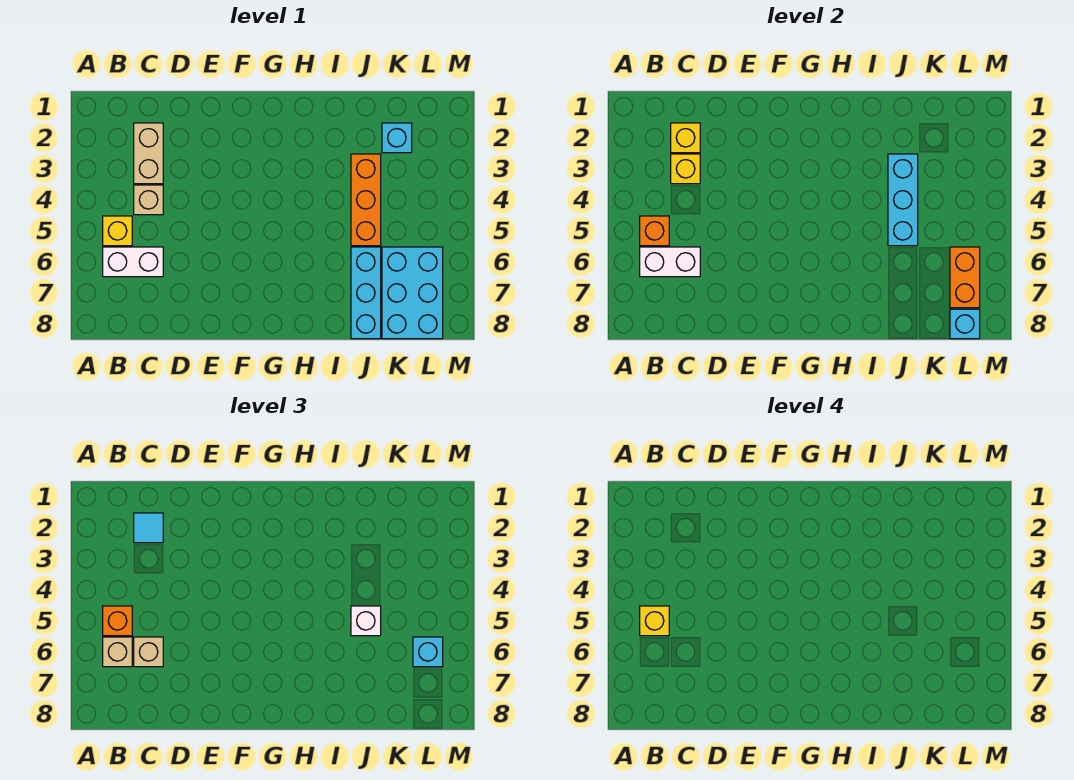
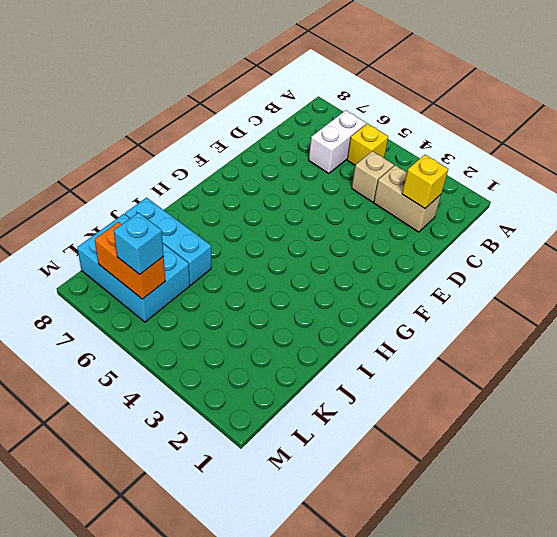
none -> orange brick J3:J5 level 1
none -> cyan brick K2 level 1
none -> orange brick B5 level 2

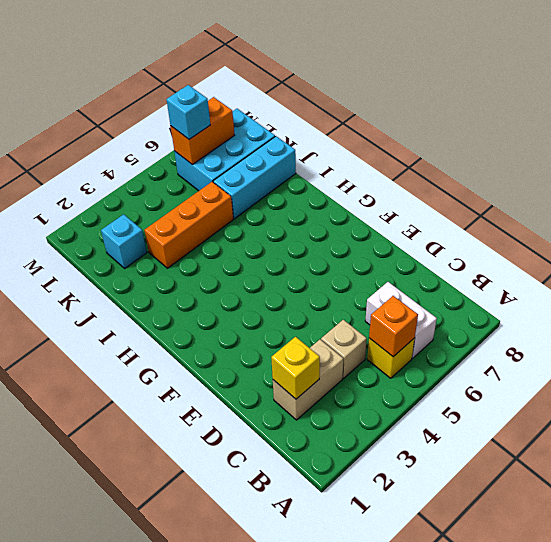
none -> white brick B6:C6 level 2
none -> yellow brick C3 level 2
none -> cyan brick J3:J5 level 2

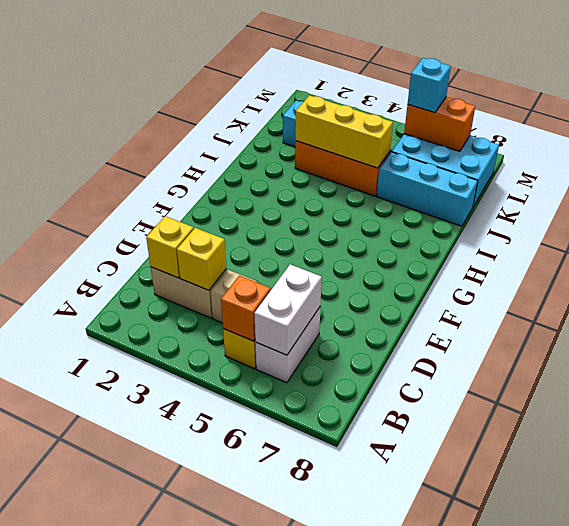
yellow brick J3:J5 level 2 -> cyan brick J3:J5 level 2
none -> cyan brick L8 level 2
none -> orange brick B5 level 3
none -> tan brick B6 level 3

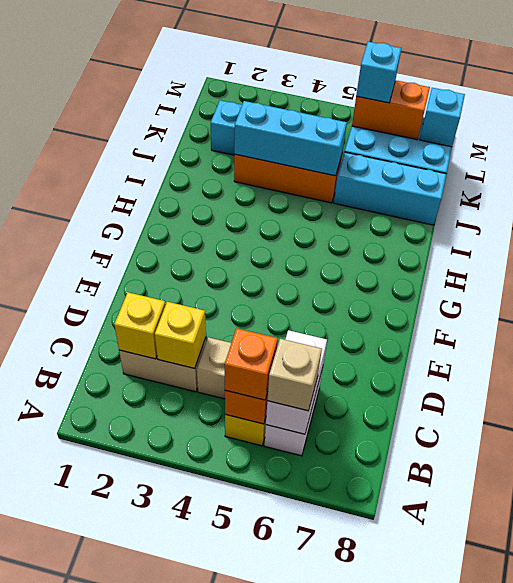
none -> cyan tile C2 level 3
none -> tan brick C6 level 3
none -> white brick J5 level 3

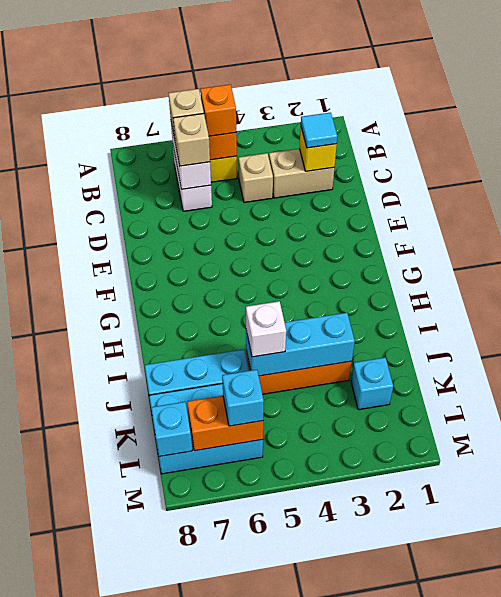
none -> yellow brick C3 level 2
none -> yellow brick B5 level 4

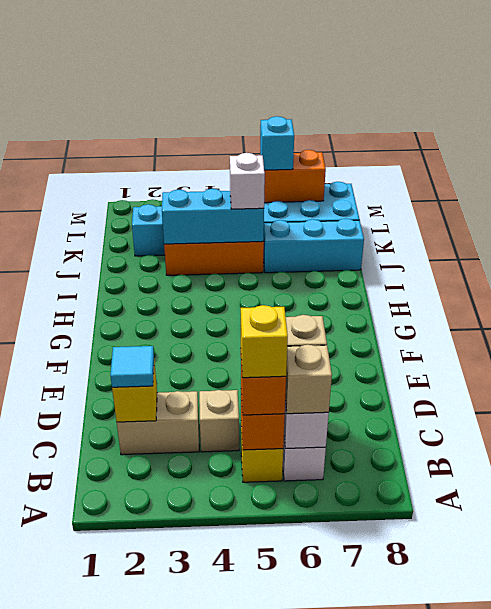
none -> yellow brick C3 level 2
none -> cyan brick L8 level 2

